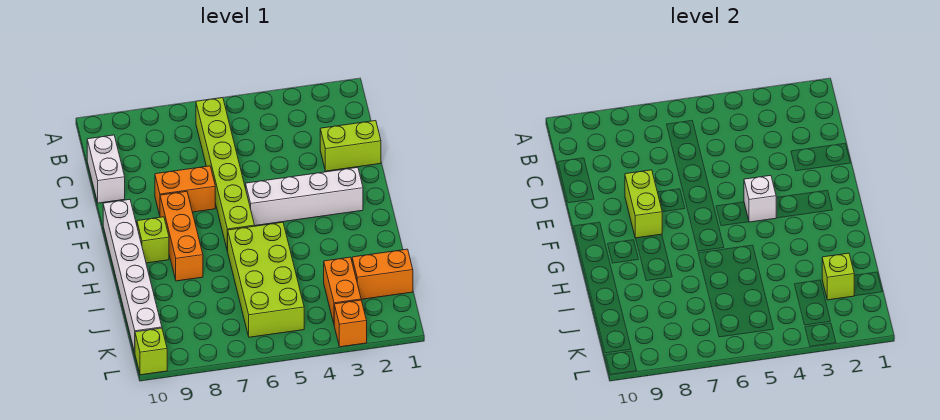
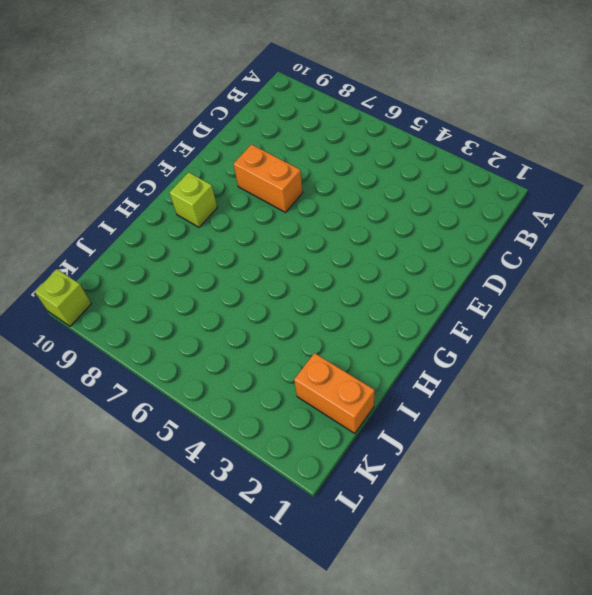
none -> lime brick B6:G6 level 1
none -> white brick C10:D10 level 1
none -> lime brick D1:D2 level 1

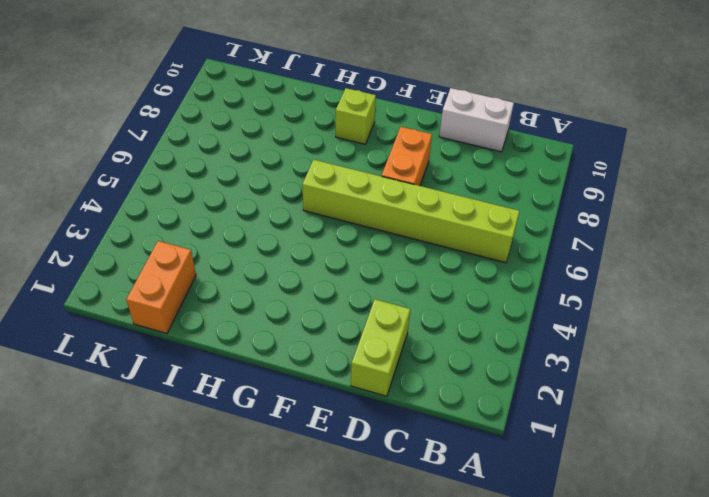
none -> white brick F2:F5 level 1
none -> orange brick F8:H8 level 1
none -> white brick F10:K10 level 1

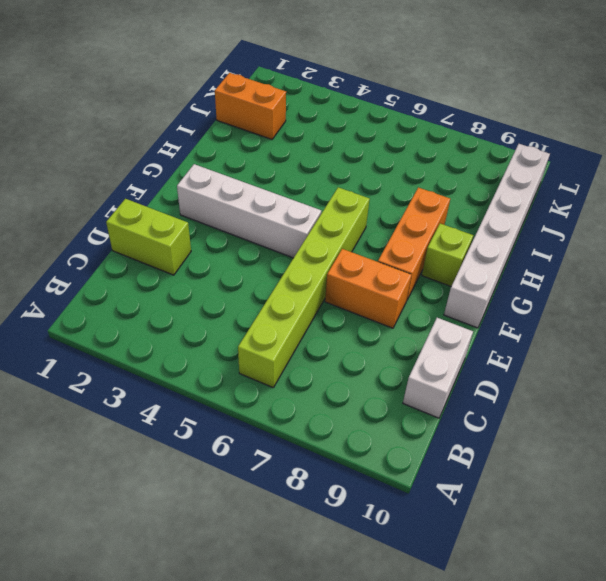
none -> lime brick H5:K6 level 1
none -> orange brick J3:K3 level 1
none -> orange brick L3 level 1

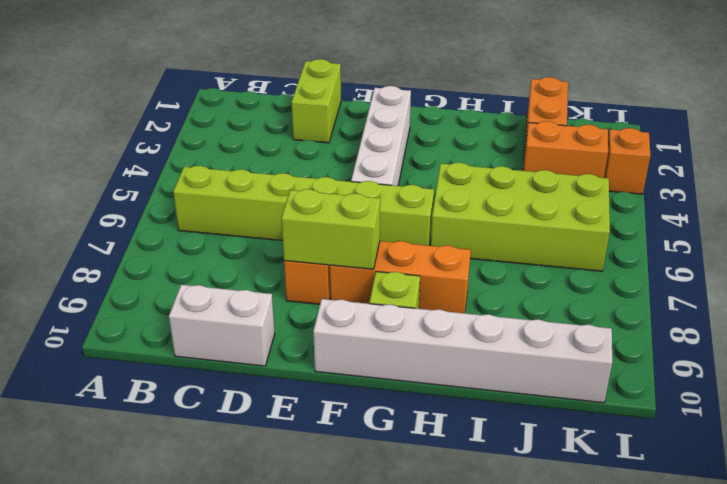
none -> lime brick L10 level 1
none -> white brick F4 level 2
none -> lime brick J2 level 2

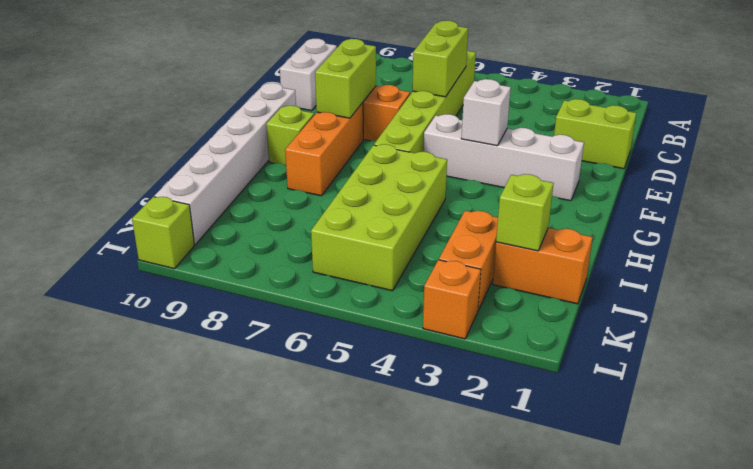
lime brick C6:D6 level 2 -> none

